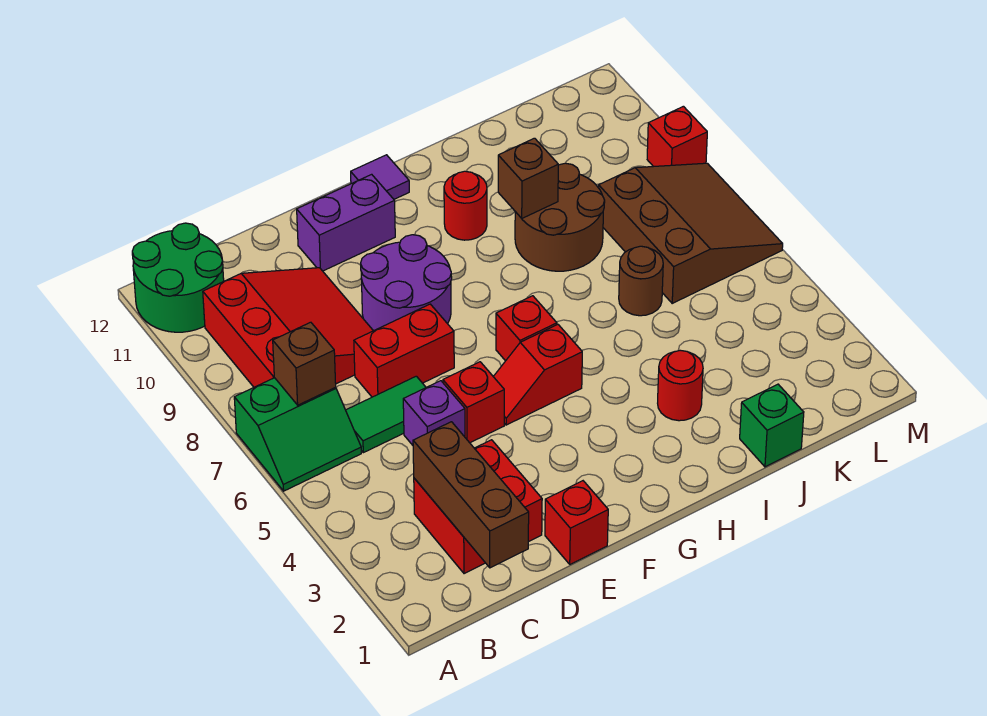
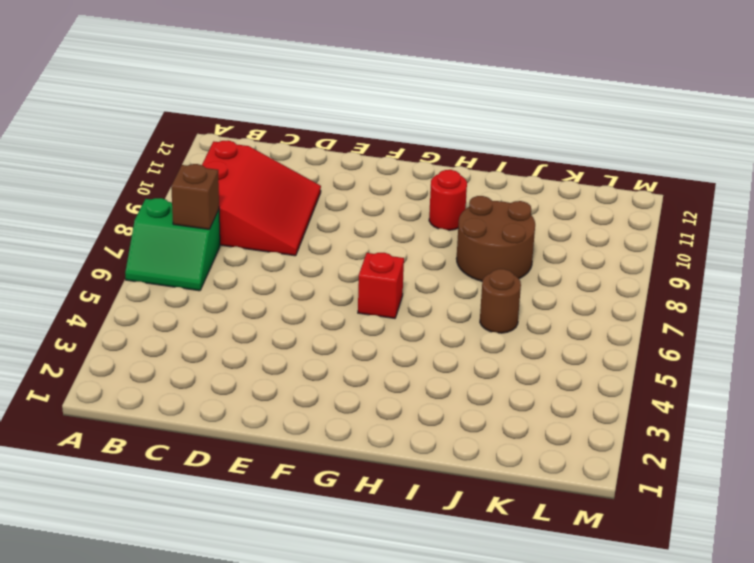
none -> green round brick A11:B12 level 1
none -> red brick C2:D3 level 1
none -> green tile C6:D6 level 1

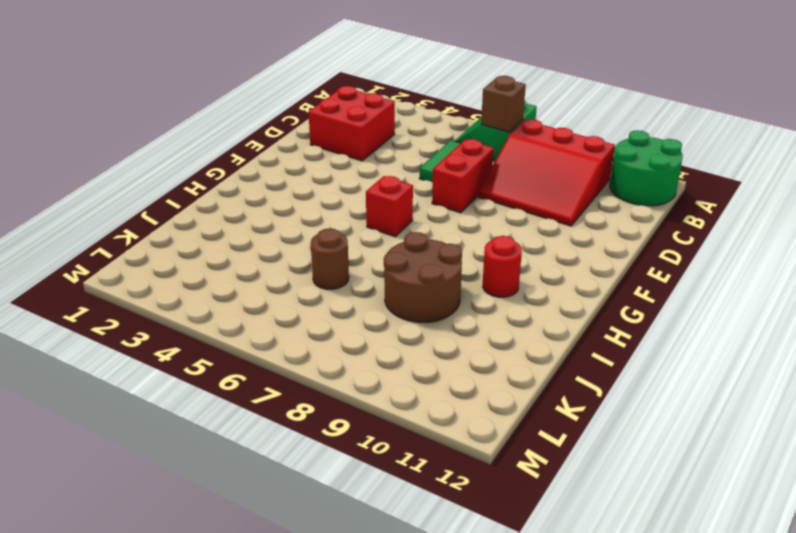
none -> purple brick D5 level 1
none -> red brick E1 level 1
none -> red brick E5 level 1

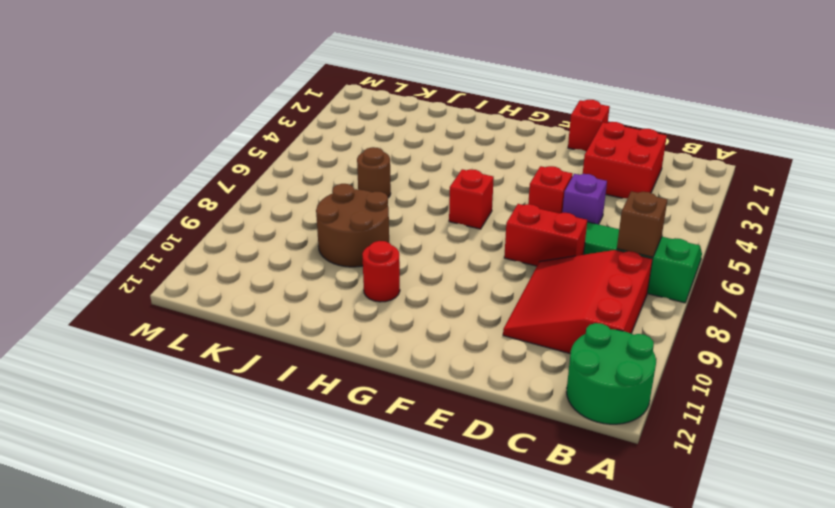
none -> purple round brick E8:F9 level 1
none -> purple brick E11:F11 level 1
none -> red slope F5:G5 level 1 top G

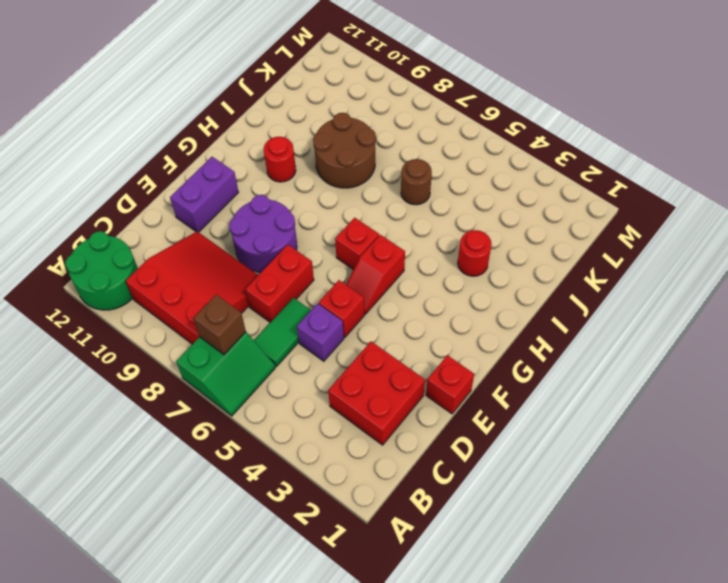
none -> purple tile G12 level 1
none -> green brick J1 level 1
none -> brown slope K6:M8 level 1 top K

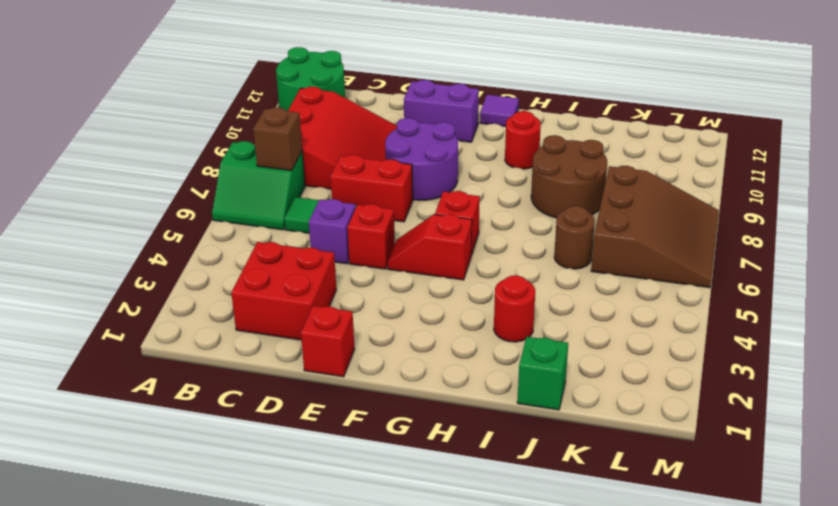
none -> red brick M9 level 1
none -> brown brick C1:C3 level 2
none -> brown brick I9 level 2

